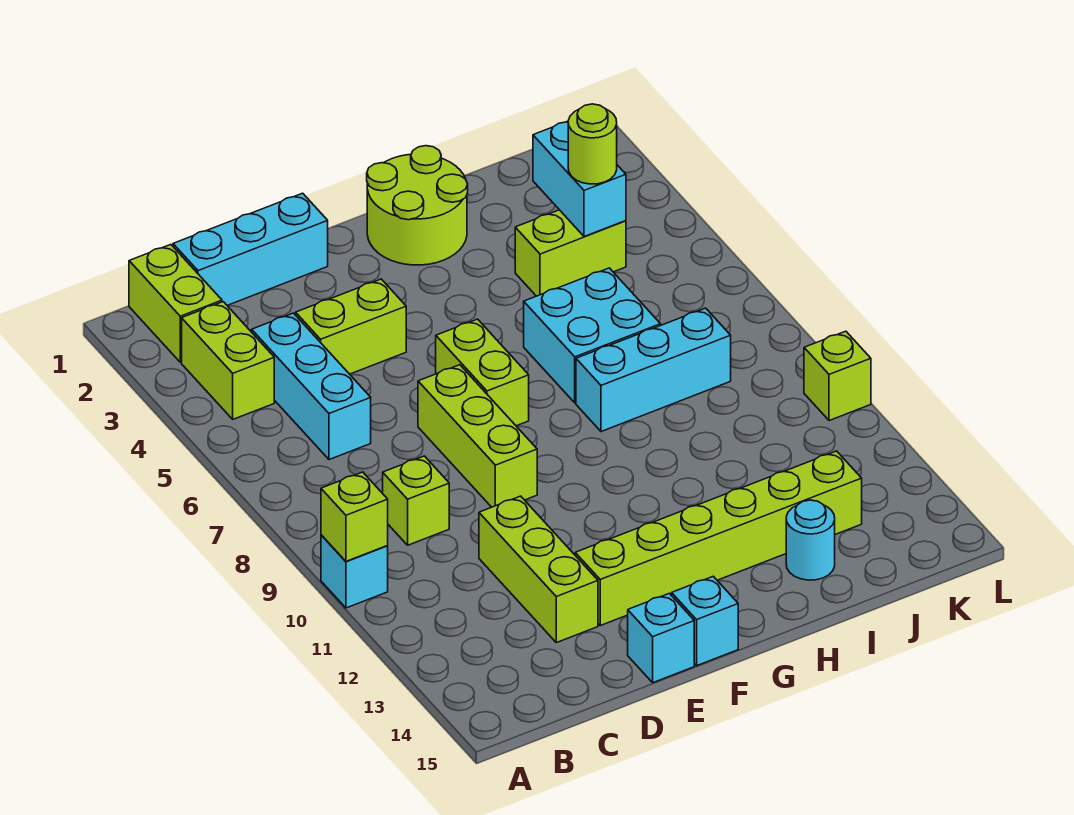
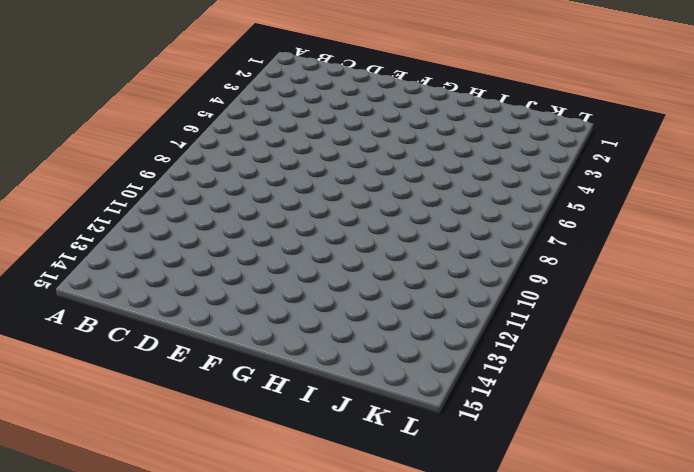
none -> cyan brick A10 level 1
none -> lime brick B1:B2 level 1
none -> lime brick B3:B4 level 1

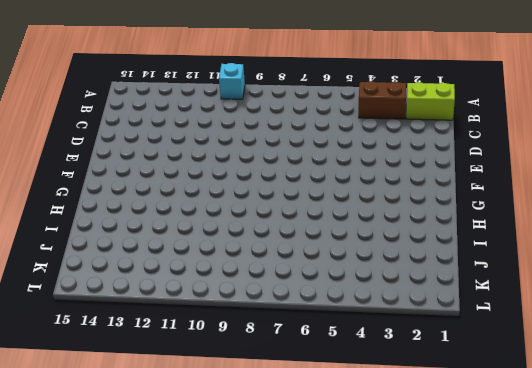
brown brick B3:B4 level 1 -> lime brick B3:B4 level 1
none -> cyan brick C1:E1 level 1
none -> cyan brick C4:C6 level 1
none -> lime brick C9 level 1

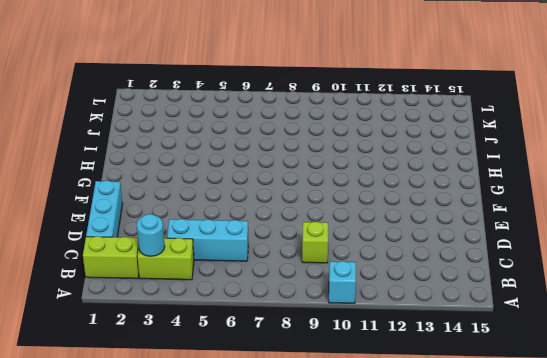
cyan round brick B3 level 2 -> cyan round brick I14 level 1
none -> lime brick D4:E4 level 1
none -> lime brick D11:D13 level 1
none -> lime brick E7:E9 level 1

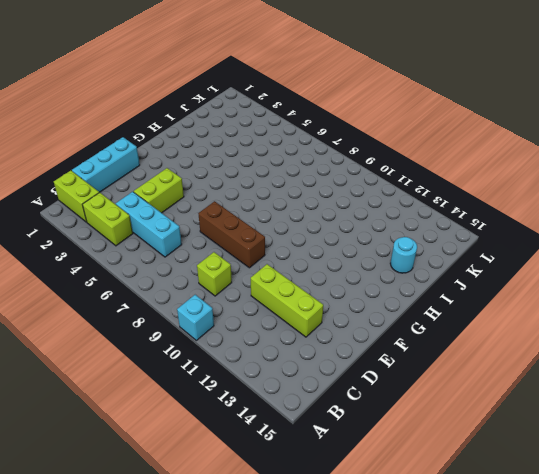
brown brick E7:E9 level 1 -> lime brick E7:E9 level 1
none -> lime brick E13:J13 level 1
none -> cyan brick E15 level 1
none -> lime brick F6:F7 level 1

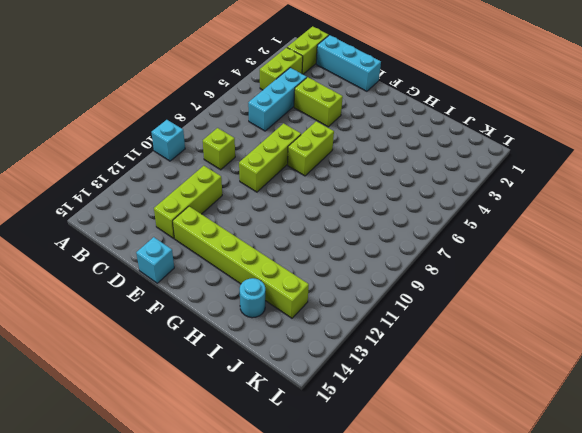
none -> cyan brick F15 level 1
none -> lime round brick G1:H2 level 1
none -> cyan brick H6:I7 level 1

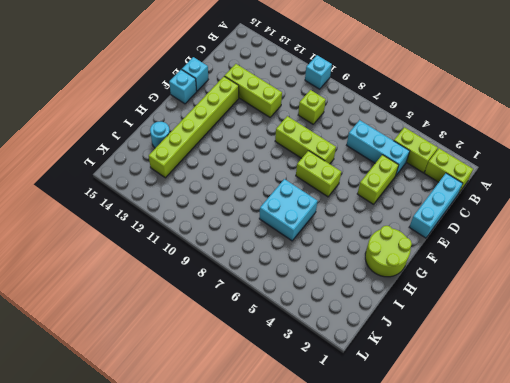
none -> cyan brick H8:J8 level 1
none -> lime brick I4:J4 level 1
none -> lime brick L10 level 1

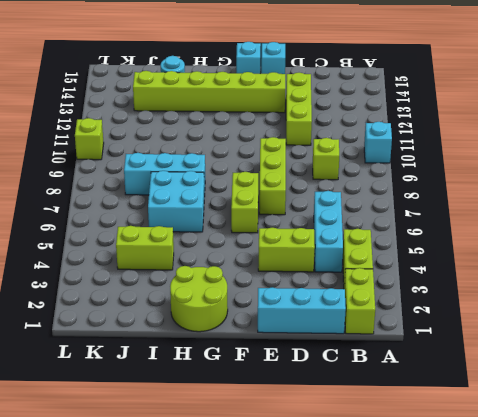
none -> lime brick A10 level 2
none -> cyan brick J3:J4 level 2
none -> lime round brick J4 level 3

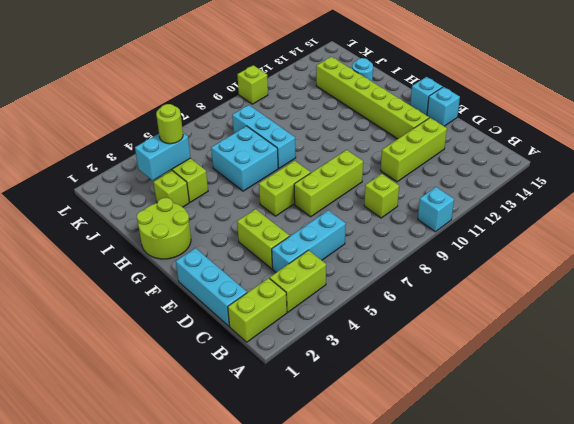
lime brick I3 level 1 -> lime brick A10 level 2

